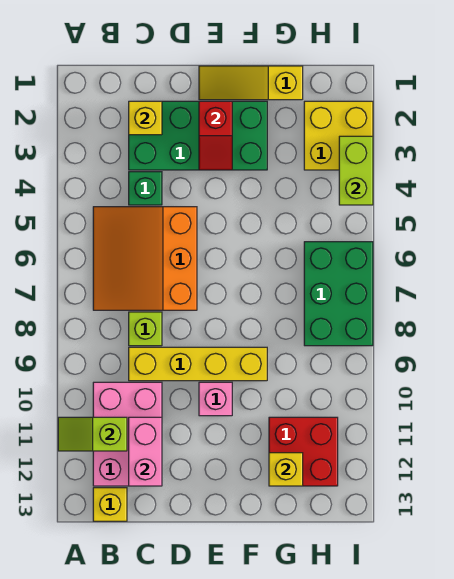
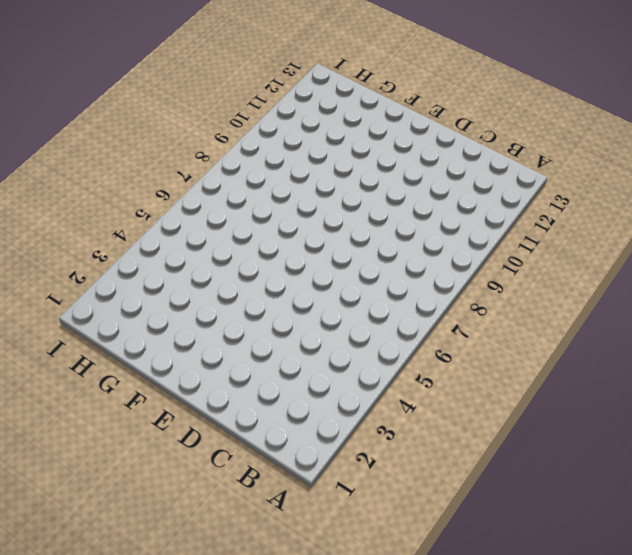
none -> orange slope B5:D7 level 1 top D
none -> pink brick B10:C12 level 1
none -> yellow brick B13 level 1

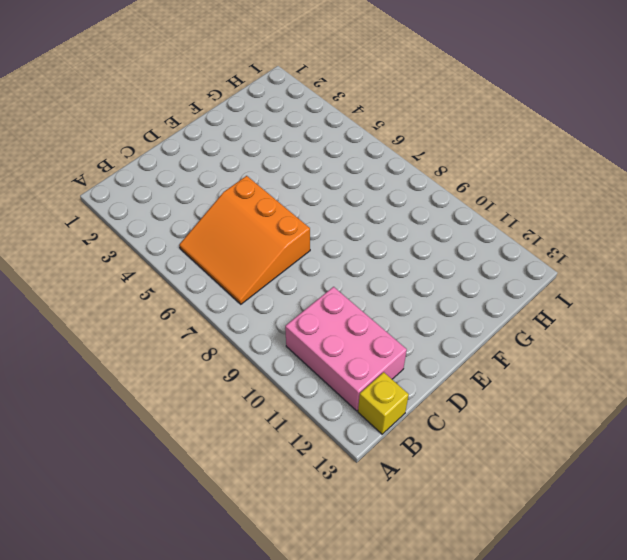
none -> green brick C2:F3 level 1
none -> green brick C4 level 1
none -> lime brick C8 level 1

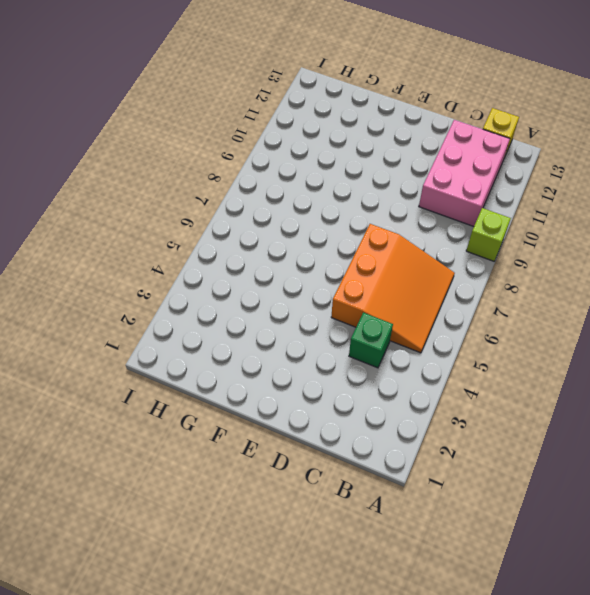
lime brick A9 level 1 -> lime brick C8 level 1
none -> green brick C2:F3 level 1
none -> yellow brick C9:F9 level 1
none -> yellow slope E1:G1 level 1 top G

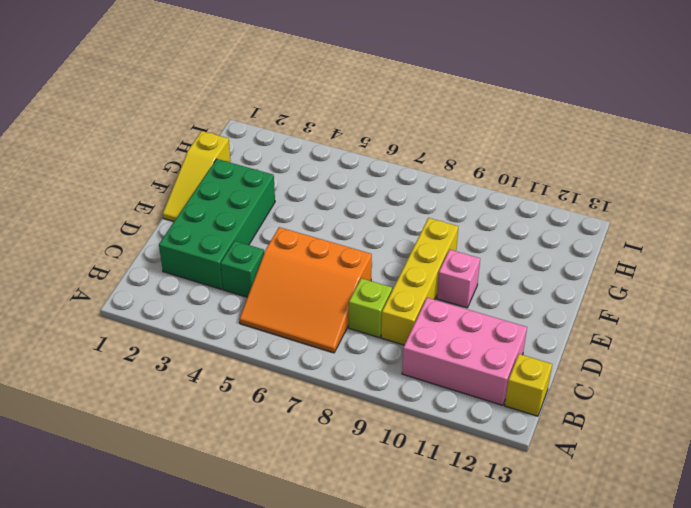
none -> red brick G11:H12 level 1
none -> yellow brick H2:I3 level 1
none -> green brick H6:I8 level 1

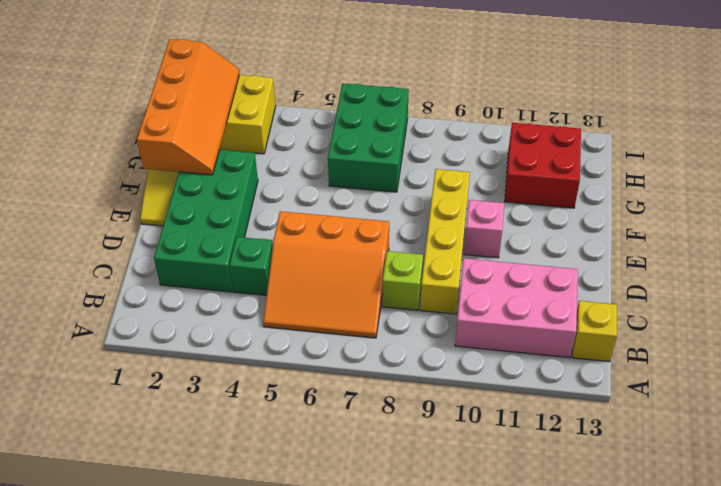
orange slope F1:I2 level 2 top 1 -> none
green brick G6:I7 level 1 -> green brick H6:I8 level 1
none -> lime slope A11:B11 level 2 top B
none -> yellow brick C2 level 2
none -> pink brick C11:C12 level 2

